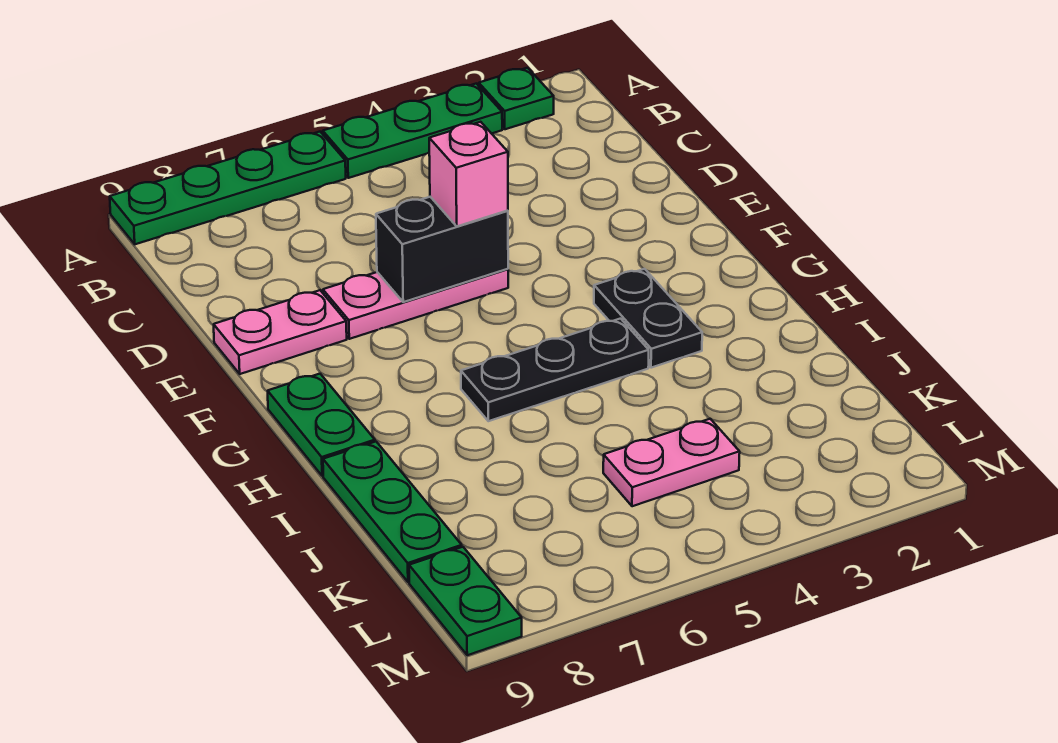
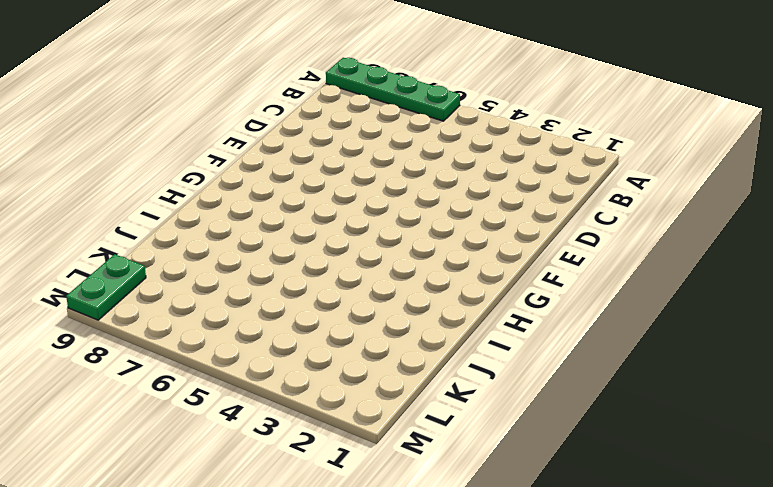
none -> green plate A2 level 1
none -> green plate A3:A5 level 1
none -> pink plate E5:E7 level 1

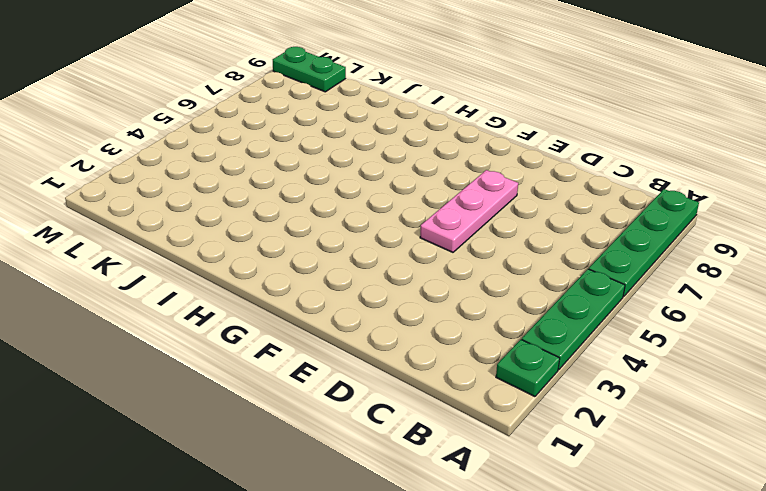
none -> pink plate E8:E9 level 1
none -> black plate G3:H3 level 1
none -> green plate G9:H9 level 1

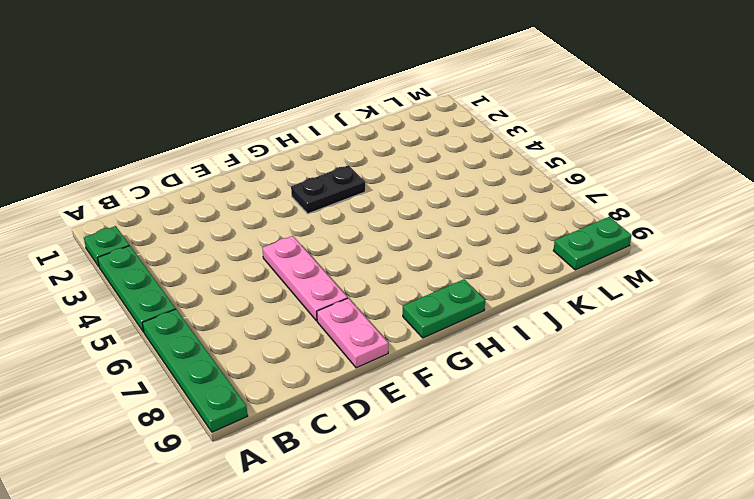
none -> black plate H4:H6 level 1
none -> green plate I9:K9 level 1
none -> pink plate K4:K5 level 1

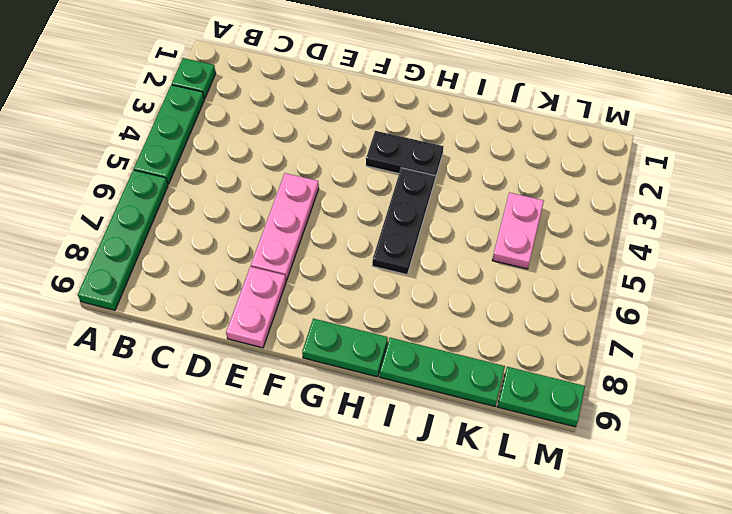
none -> black brick E5:E6 level 2
none -> pink brick E5 level 3

